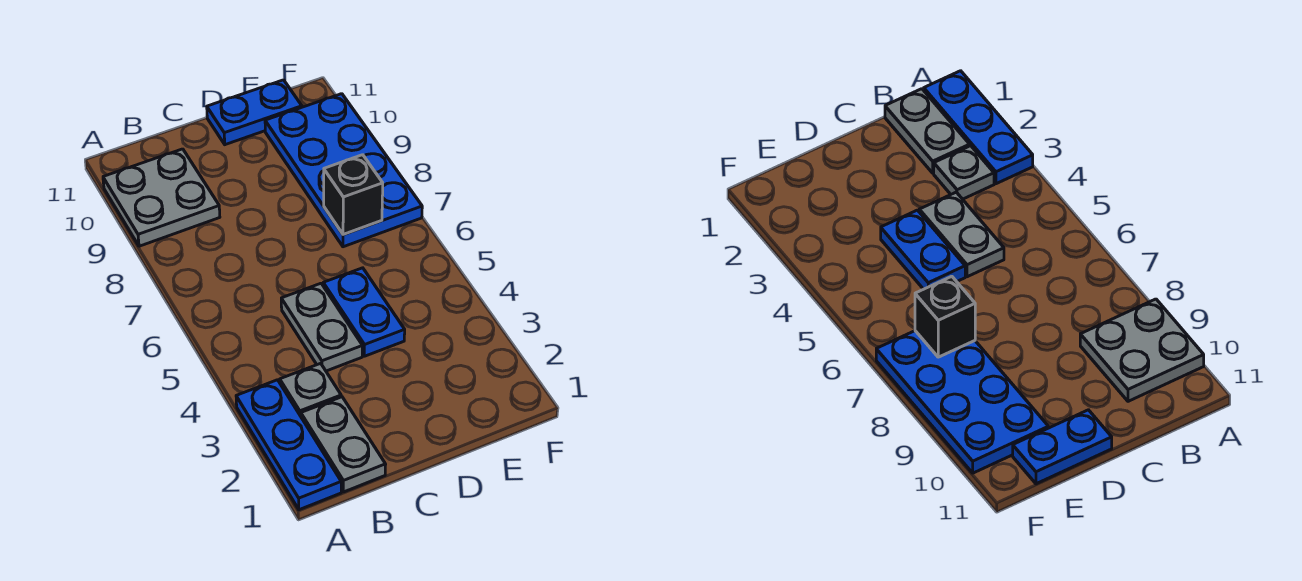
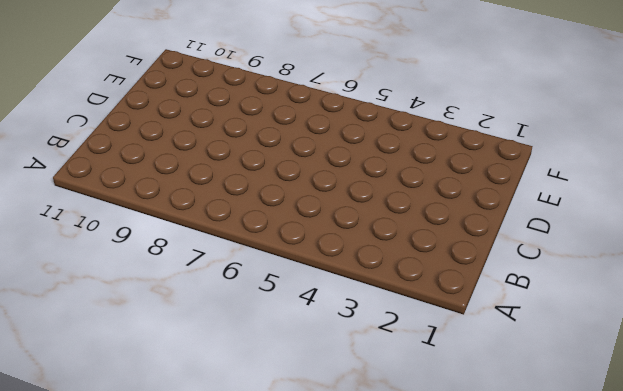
none -> blue plate A1:A3 level 1
none -> grey plate A9:B10 level 1

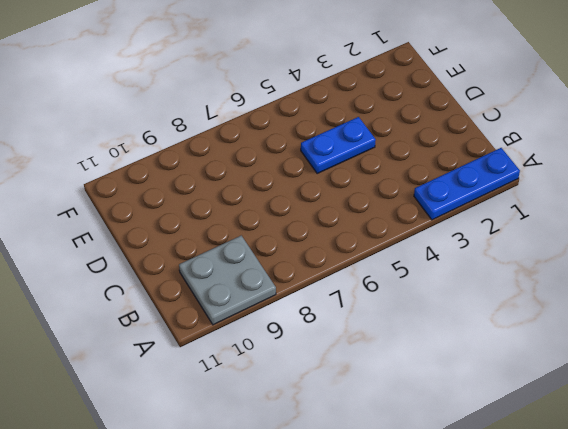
none -> grey plate B1:B2 level 1
none -> grey plate B3 level 1

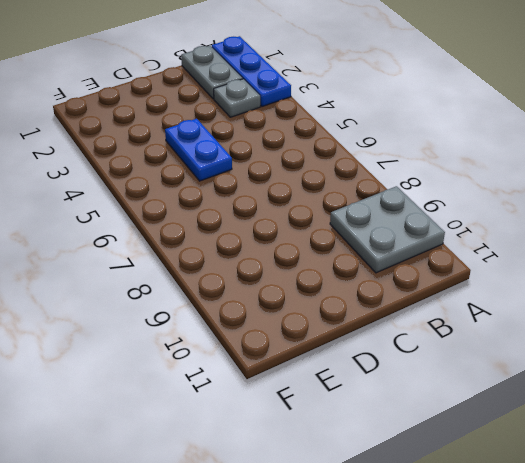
none -> grey plate C4:C5 level 1
none -> blue plate D11:E11 level 1

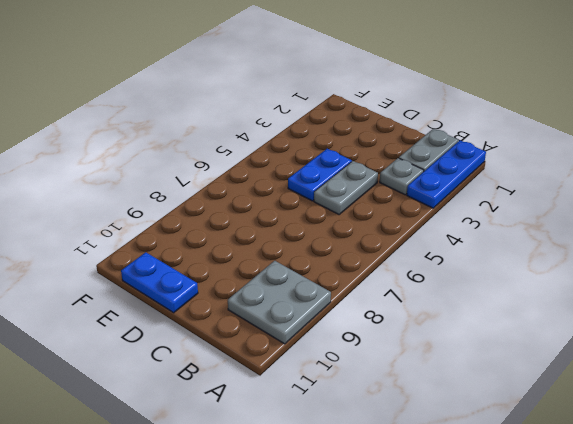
none -> blue plate E7:F10 level 1
none -> black brick E7 level 2

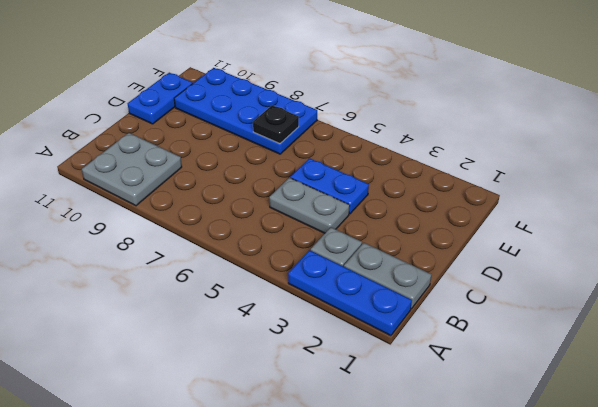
black plate E7 level 2 -> black brick E7 level 2

